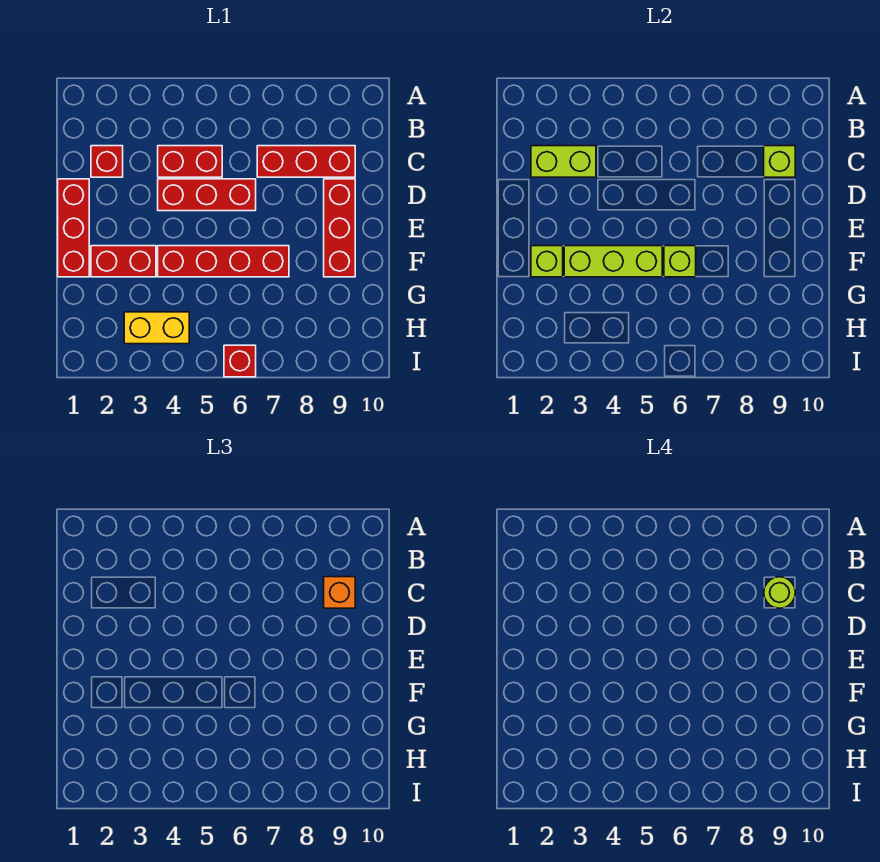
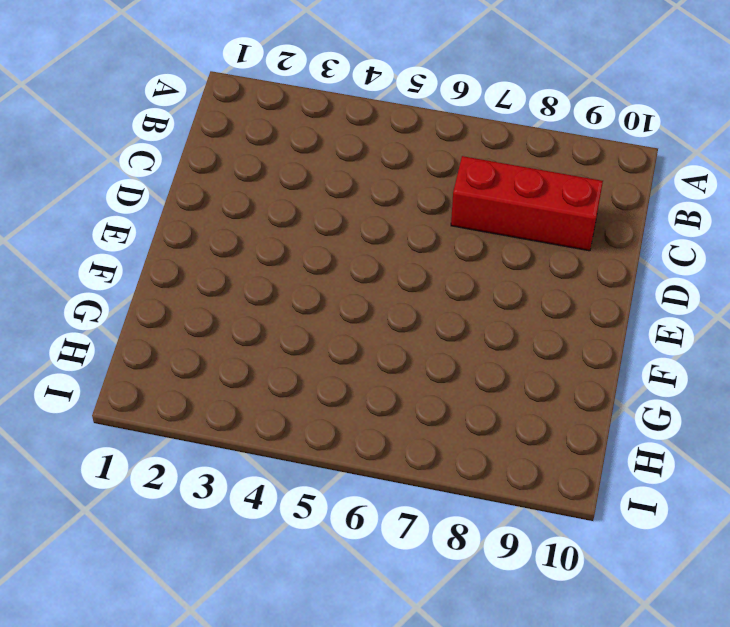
none -> red brick C2 level 1
none -> red brick C4:C5 level 1
none -> red brick D1:F1 level 1

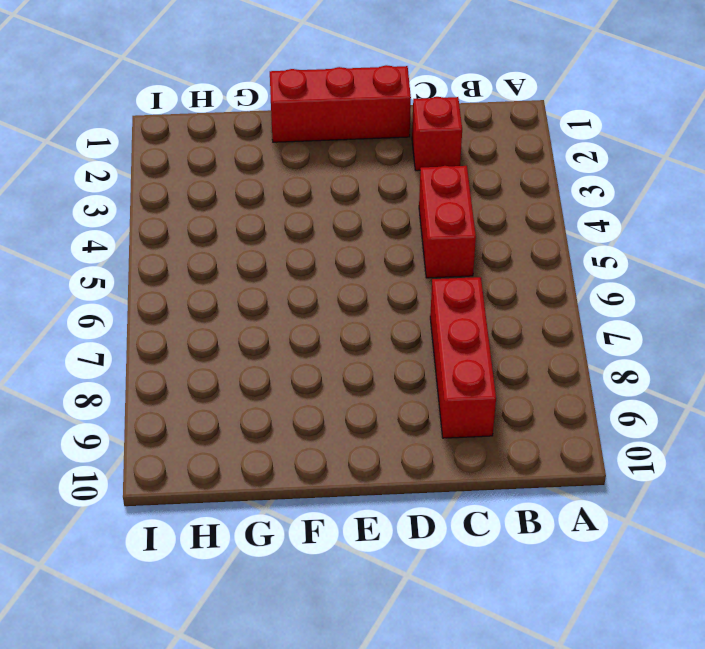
none -> red brick D4:D6 level 1
none -> red brick D9:F9 level 1
none -> red brick F2:F3 level 1

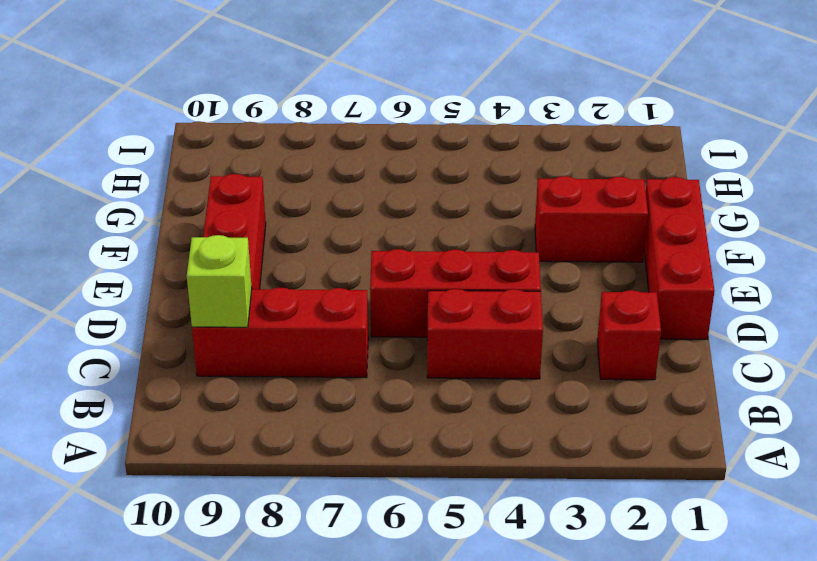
none -> red brick F4:F7 level 1
none -> yellow brick H3:H4 level 1
none -> red brick I6 level 1

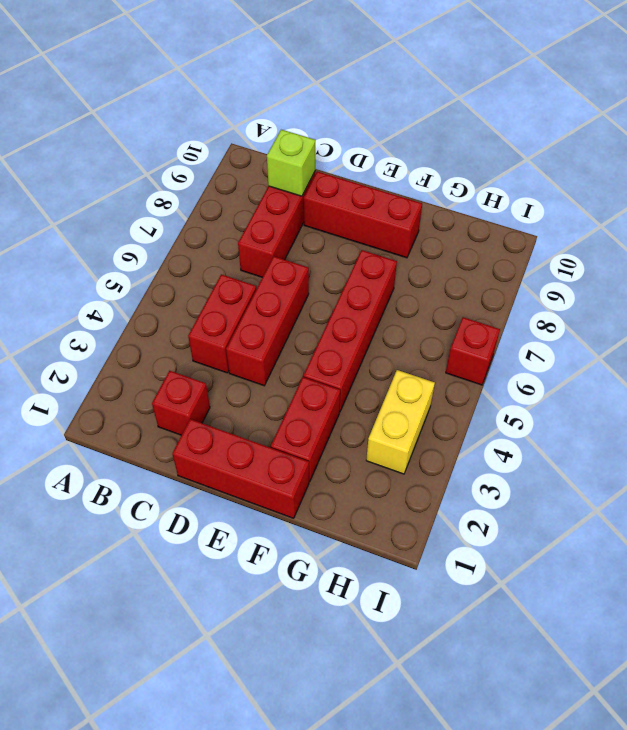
none -> lime brick C2:C3 level 2
none -> lime brick F2 level 2
none -> lime brick F3:F5 level 2

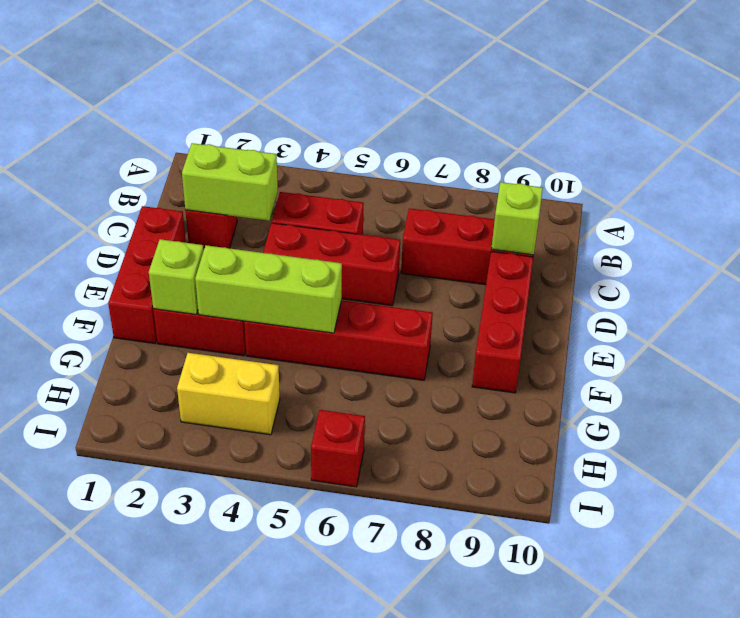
none -> lime brick F6 level 2
none -> orange brick C9 level 3
none -> lime round brick C9 level 4

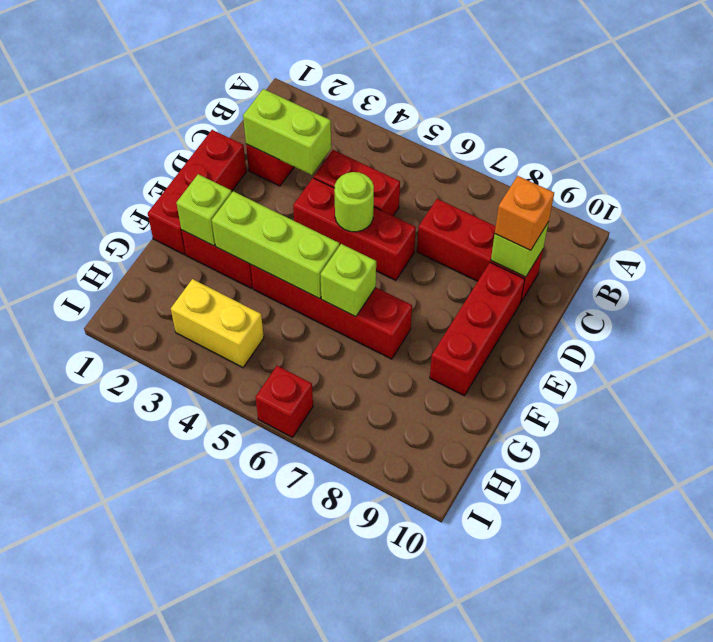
lime round brick D5 level 2 -> lime round brick C9 level 4

